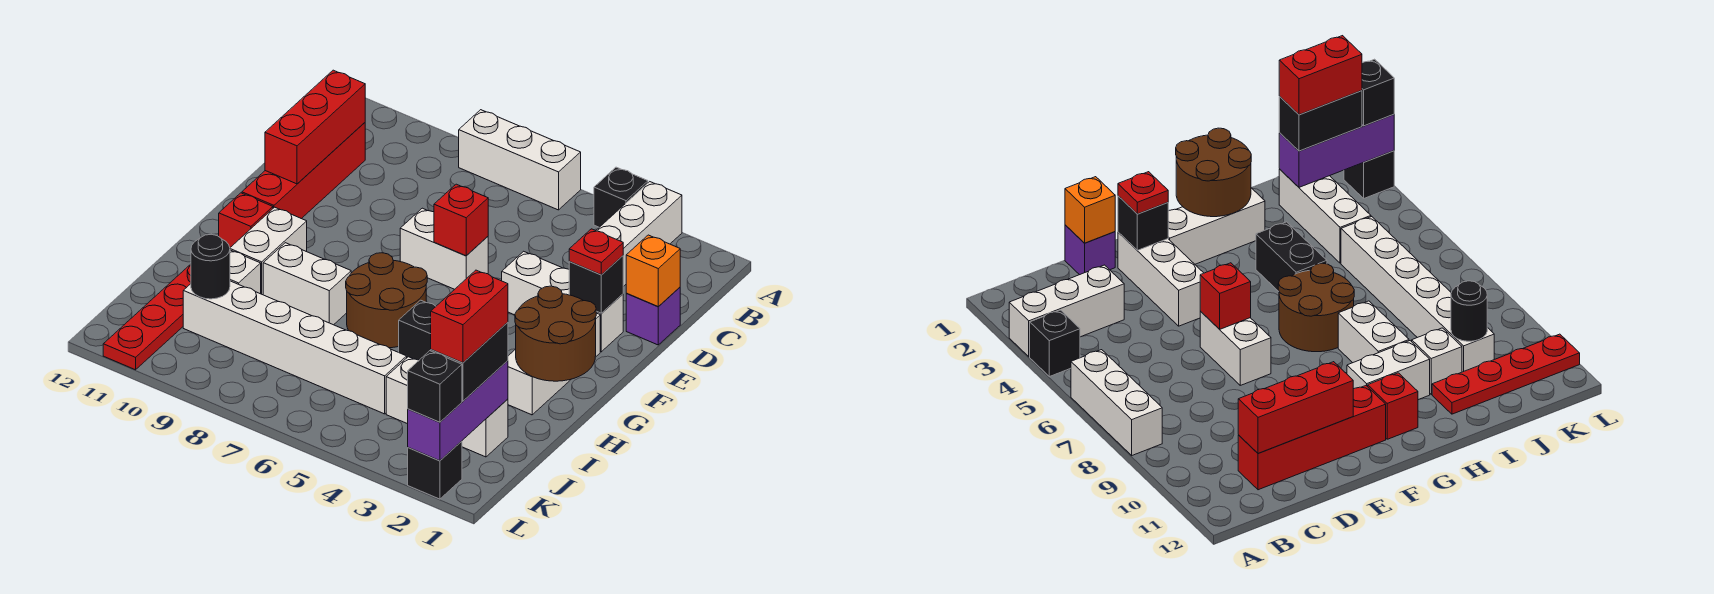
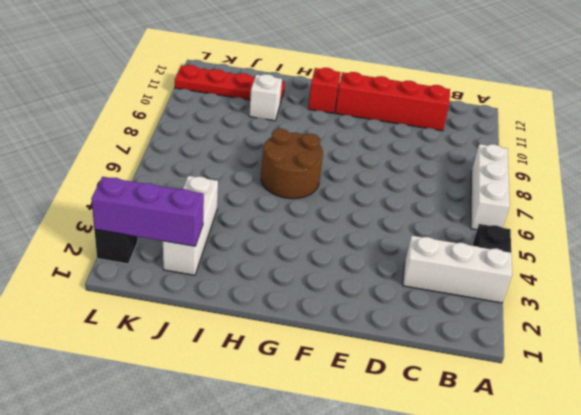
none -> purple brick D1 level 1
none -> white brick E2:E4 level 1
none -> white brick E6:E7 level 1

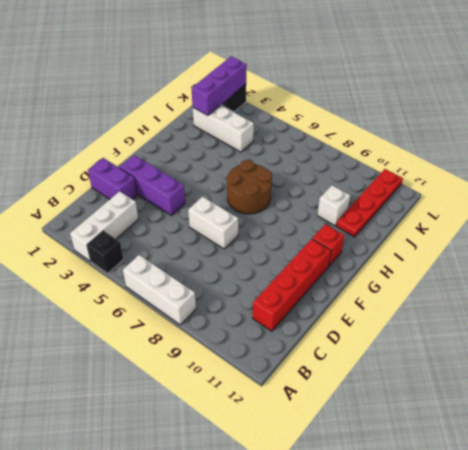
purple brick D1:D2 level 1 -> purple brick D1 level 1
purple brick E2:E4 level 1 -> white brick E2:E4 level 1
none -> white brick F2:H2 level 1
none -> white brick G10:H10 level 1
none -> black brick H4:H5 level 1

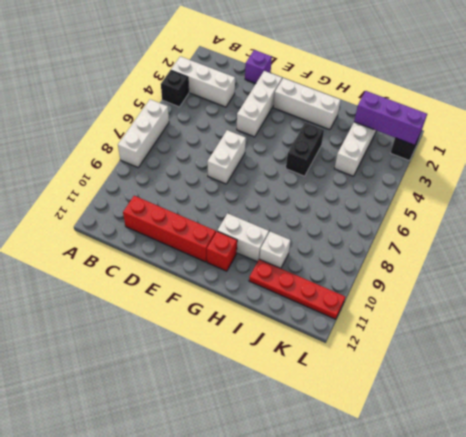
none -> brown round brick G6:H7 level 1
none -> white brick H8:H9 level 1
none -> white brick J5:J10 level 1

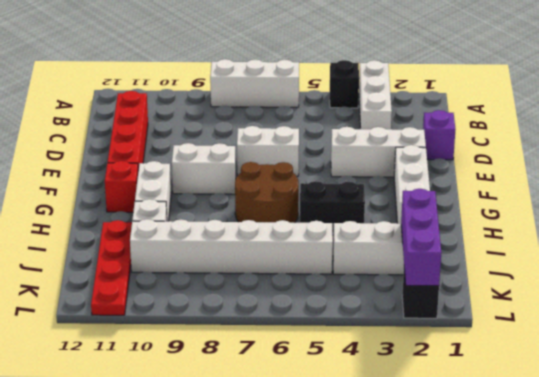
white brick F8:F9 level 1 -> white brick H8:H9 level 1
none -> red brick C11:E11 level 2
none -> orange brick D1 level 2
none -> black brick E2 level 2

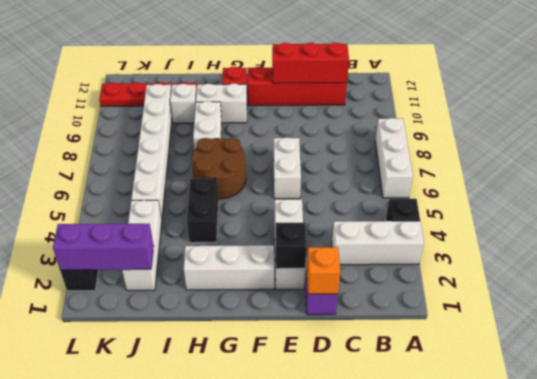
none -> red brick E6 level 2
none -> brown round brick G1:H2 level 2
none -> black round brick J10 level 2

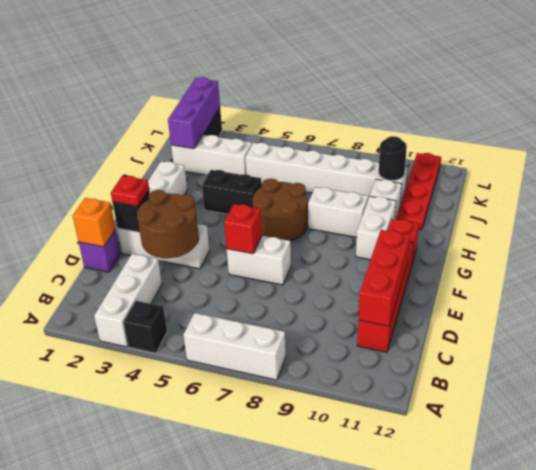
brown round brick D3:E4 level 2 -> brown round brick G1:H2 level 2
none -> black brick J2:K2 level 3
none -> black brick L2 level 3
none -> red brick J2:K2 level 4

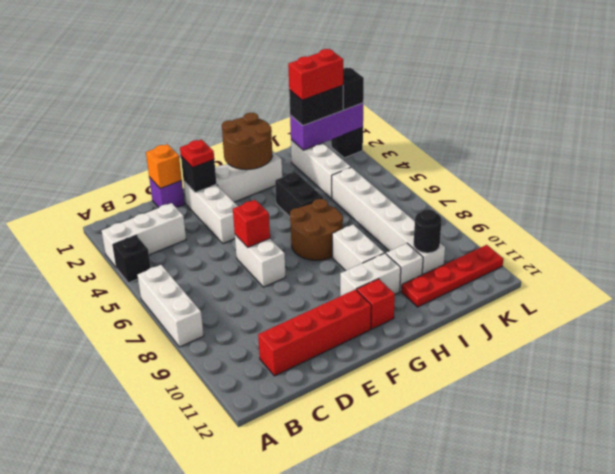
none -> red brick C11:E11 level 2

